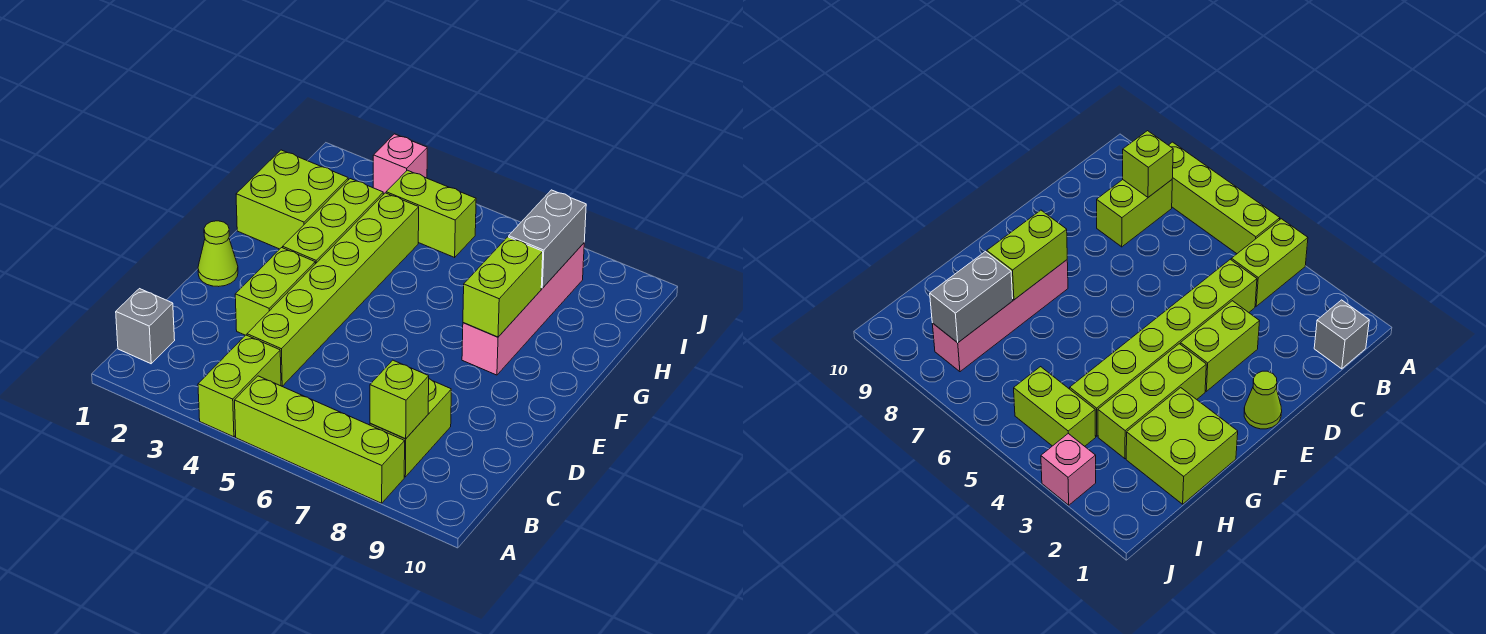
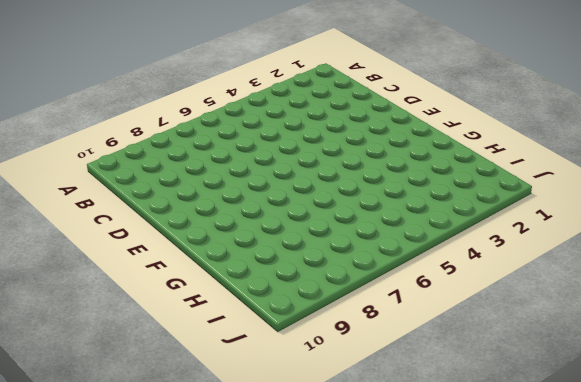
none -> lime brick A4:B4 level 1
none -> lime brick A5:A8 level 1
none -> grey brick B1 level 1

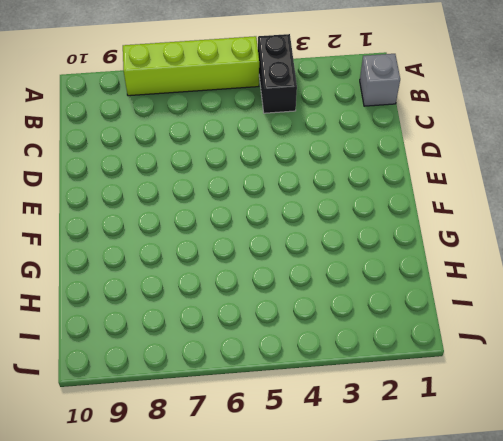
black brick A4:B4 level 1 -> lime brick A4:B4 level 1
none -> lime brick B8:C8 level 1
none -> lime brick C4:H4 level 1
none -> lime brick D3:E3 level 1

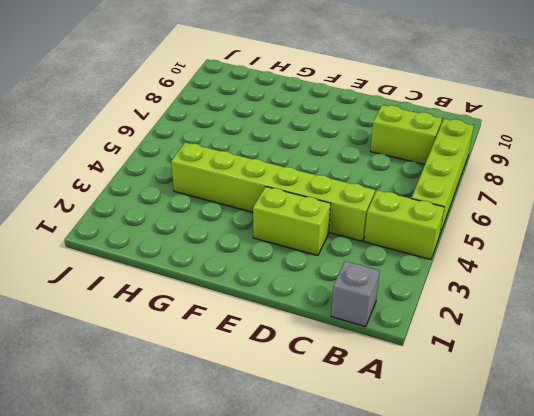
none -> lime cone E1 level 1
none -> lime brick F3:H3 level 1
none -> pink brick F8:I8 level 1

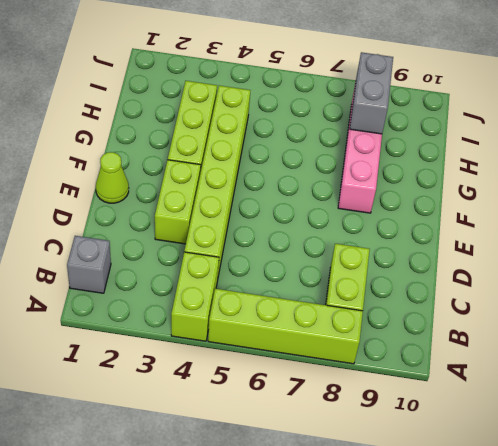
none -> lime brick G1:H2 level 1
none -> lime brick I4:I5 level 1
none -> pink brick J3 level 1

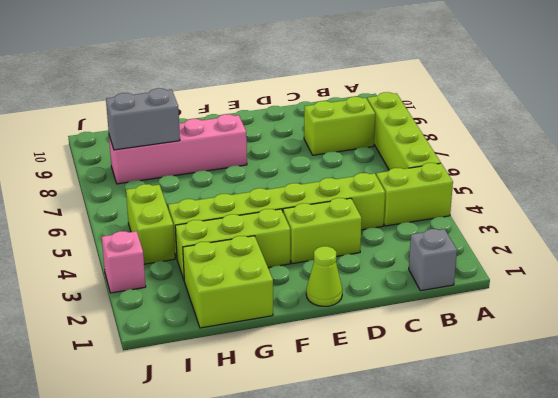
none -> lime brick B8 level 2
none -> lime brick F8:G8 level 2

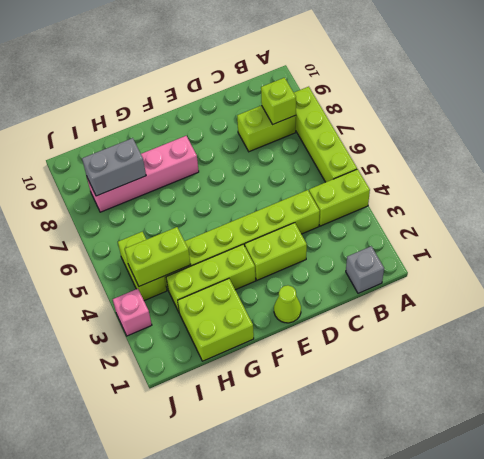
lime brick H4:I4 level 2 -> lime brick F8:G8 level 2

